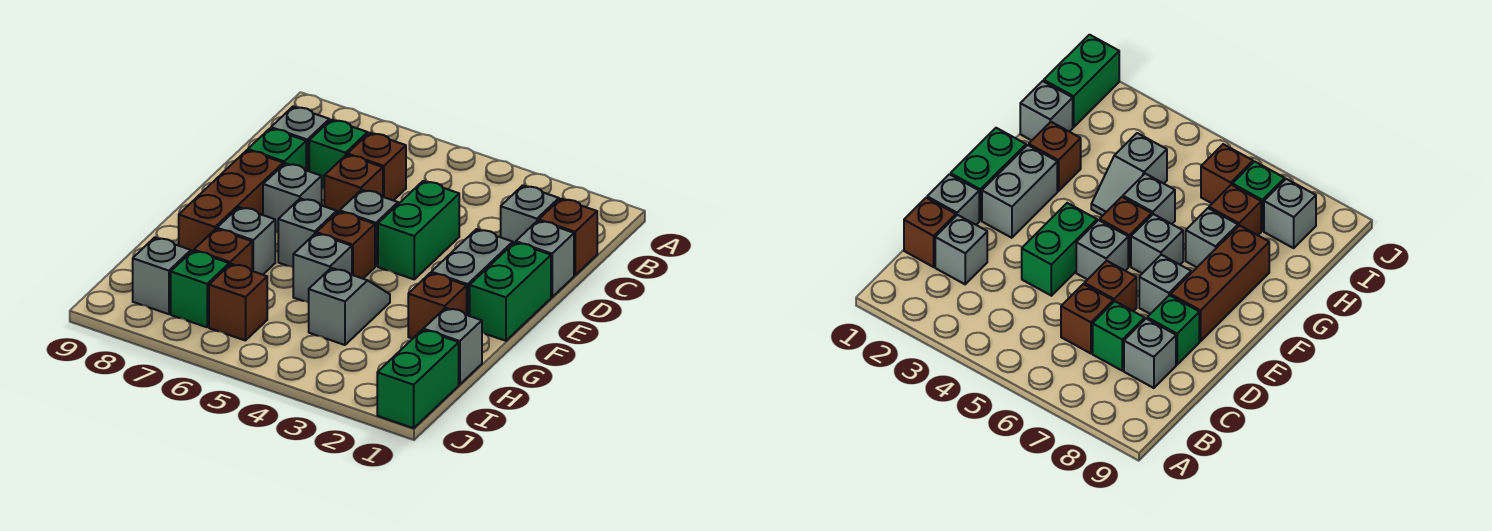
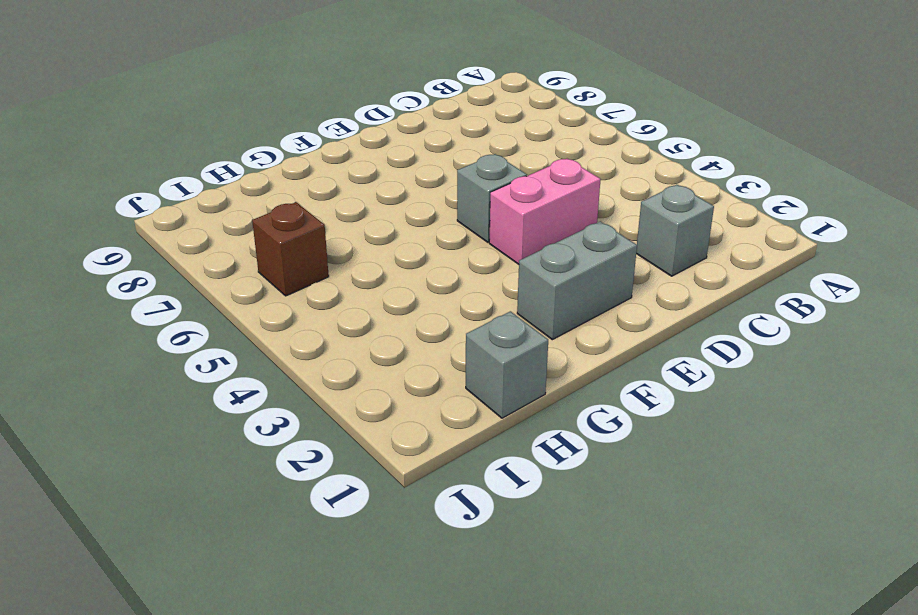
pink brick D4:E4 level 1 -> green brick D4:E4 level 1
none -> brown brick C1 level 1
none -> brown brick C6 level 1
none -> green brick C7 level 1

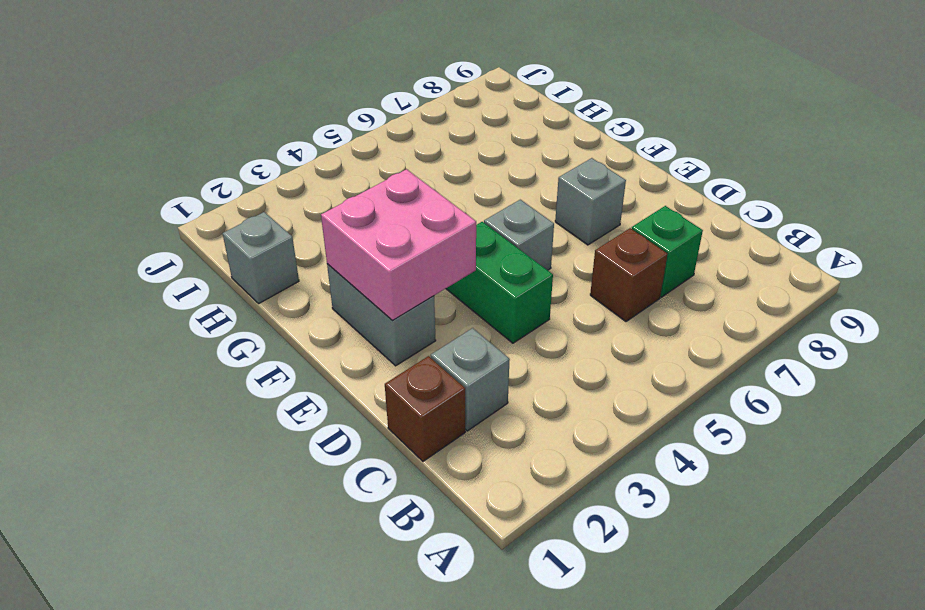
pink brick E2:F3 level 2 -> none
none -> grey brick C8 level 1
none -> grey brick D1 level 1
none -> brown brick D6 level 1

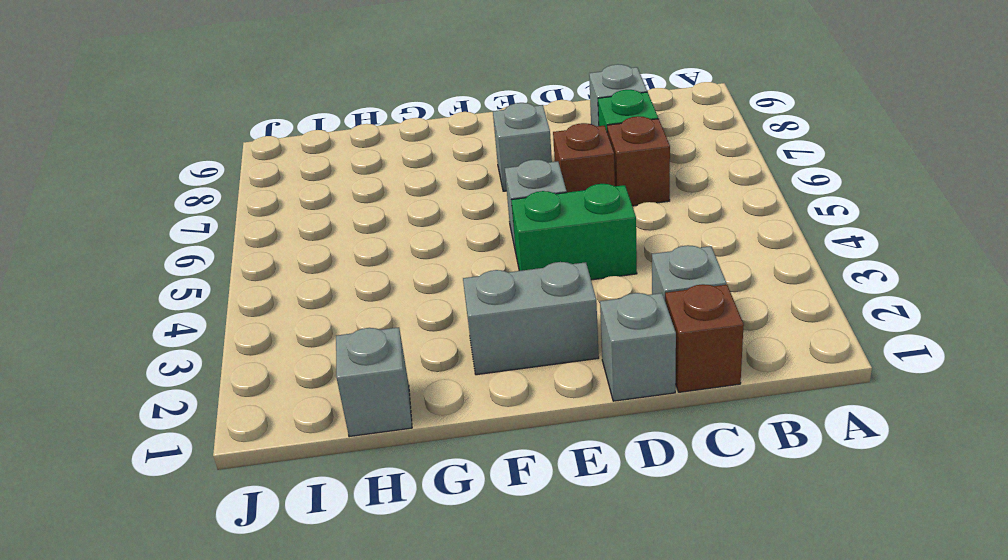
none -> green brick D8 level 1
none -> green brick E1:F1 level 1
none -> brown brick E8:G8 level 1

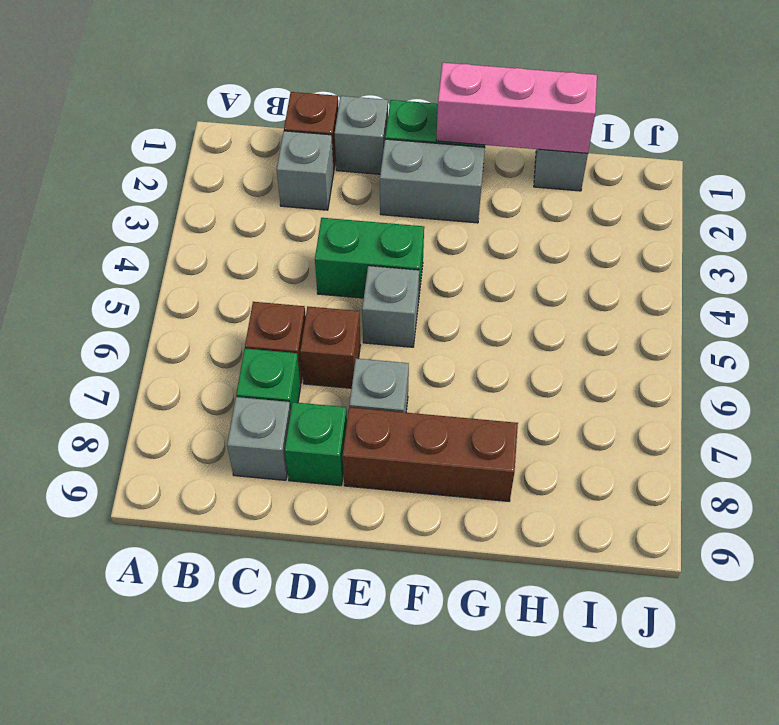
pink brick F1:H1 level 2 -> none
none -> brown brick F5 level 1
none -> grey brick F6 level 1
none -> brown brick G2 level 1

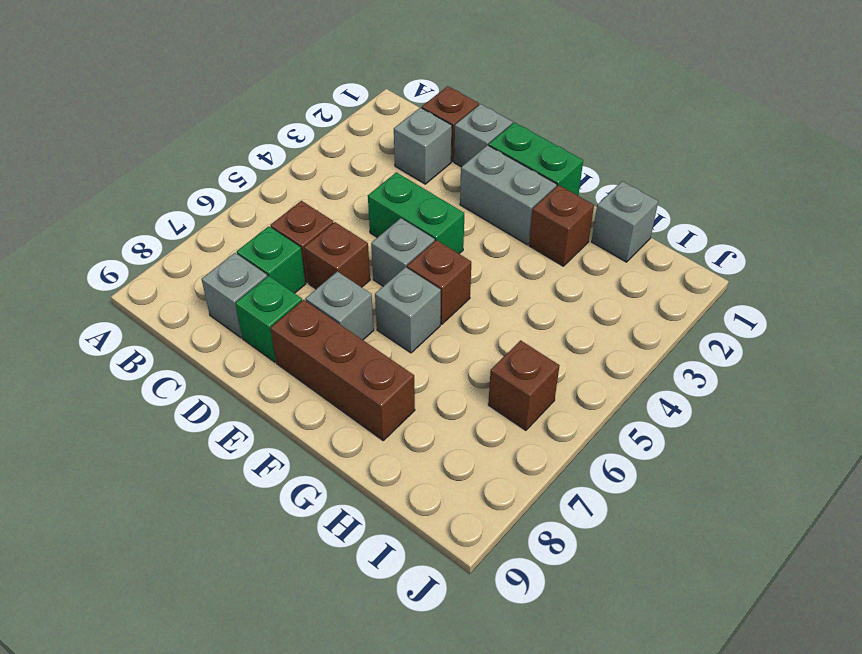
none -> grey slope G4:H4 level 1 top H
none -> grey brick G5 level 1
none -> grey brick G7 level 1

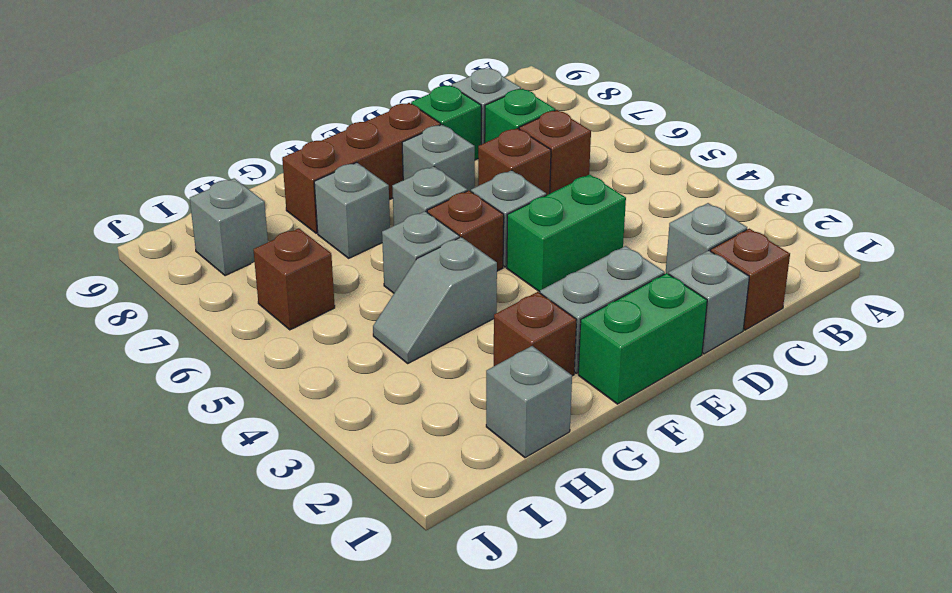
grey slope G4:H4 level 1 top G -> grey slope G4:H4 level 1 top H
none -> brown brick H7 level 1
none -> green brick I1:J1 level 1
none -> green brick I7 level 1

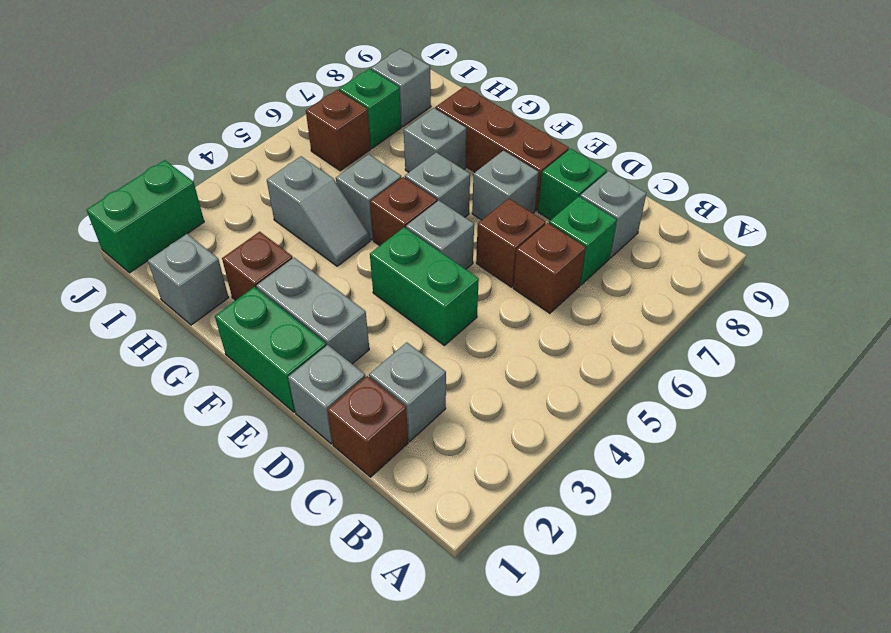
green brick J1:J2 level 1 -> green brick I1:J1 level 1
none -> brown brick H7 level 1

